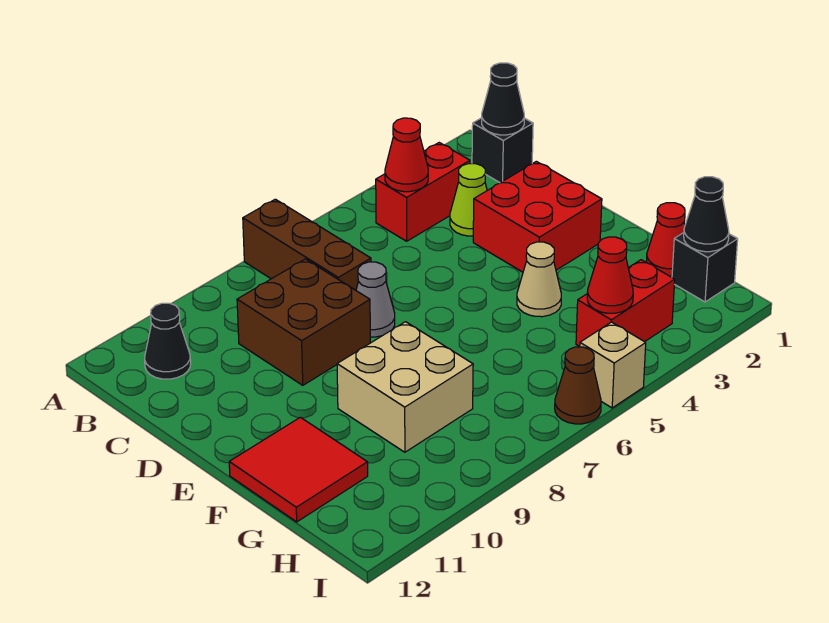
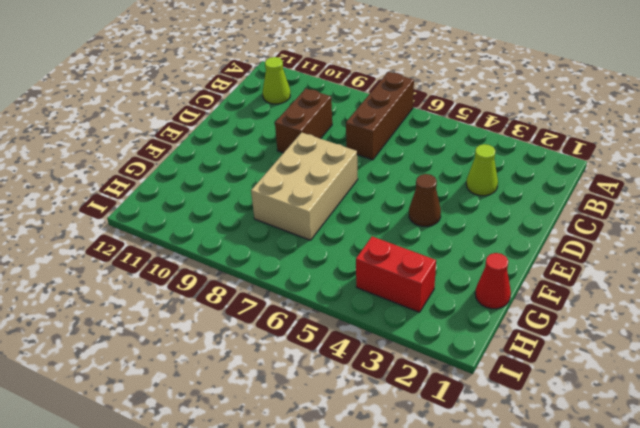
lime cone B11 level 1 -> black cone B11 level 1
brown brick C9:D9 level 1 -> brown brick C8:D9 level 1
brown cone E4 level 1 -> brown cone I6 level 1
tan brick E7:G8 level 1 -> tan brick F8:G9 level 1
none -> black brick B1 level 1
none -> red brick B3:B4 level 1
none -> red brick D2:E3 level 1

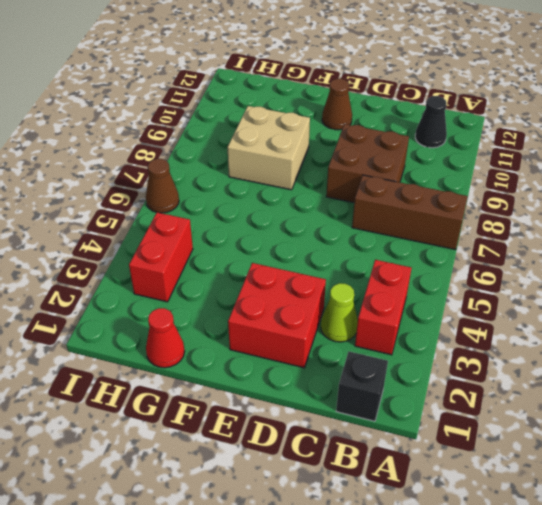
brown cone E11 level 1 -> none
none -> grey cone D7 level 1
none -> tan cone F4 level 1
none -> red tile F11:G12 level 1

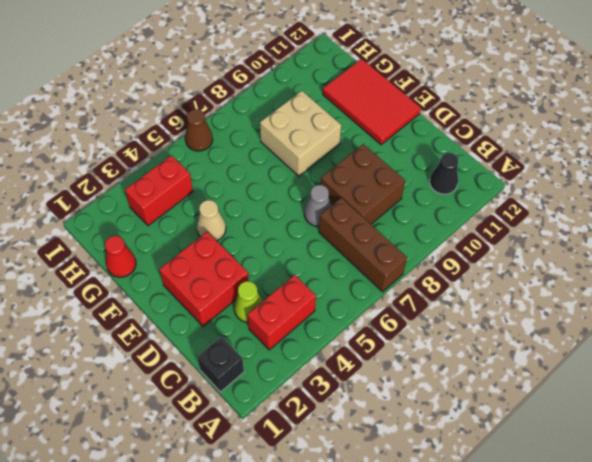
red tile E11:G12 level 1 -> red tile F11:G12 level 1
none -> black brick H1 level 1
none -> tan brick I5 level 1
none -> black cone B1 level 2

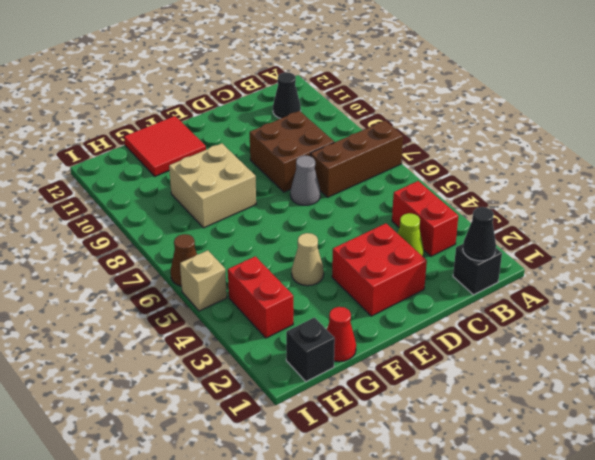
none -> red cone B4 level 2
none -> black cone H1 level 2
none -> red cone H4 level 2

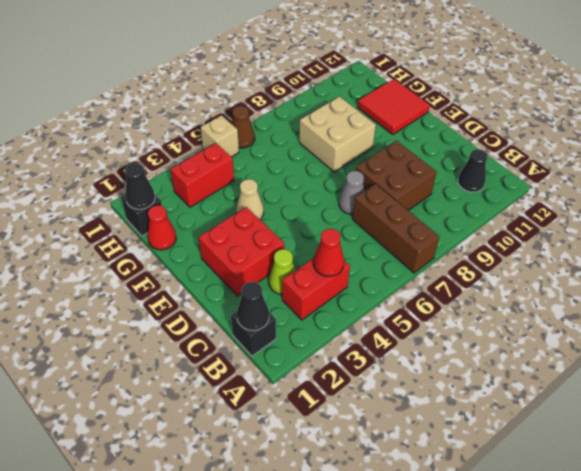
none -> red cone H4 level 2

